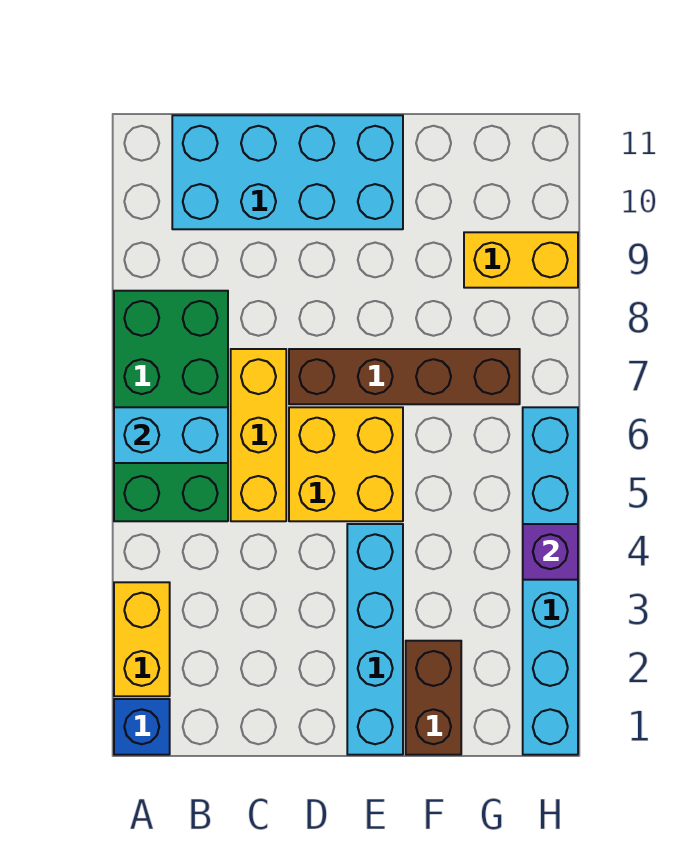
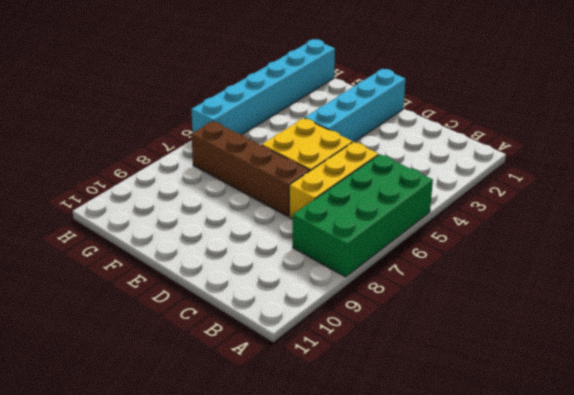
none -> blue brick A1 level 1
none -> yellow brick A2:A3 level 1
none -> cyan brick B10:E11 level 1

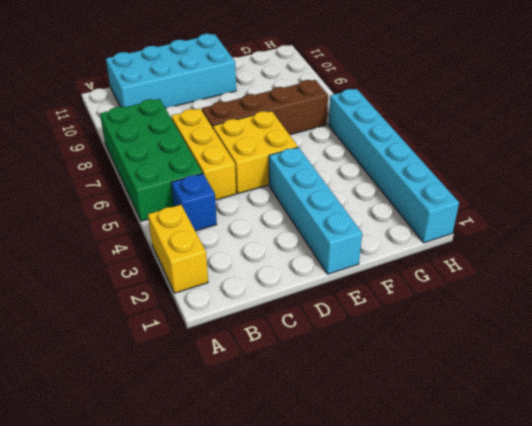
blue brick B4 level 1 -> blue brick A1 level 1
none -> brown brick F1:F2 level 1
none -> yellow brick G9:H9 level 1
none -> cyan brick A6:B6 level 2

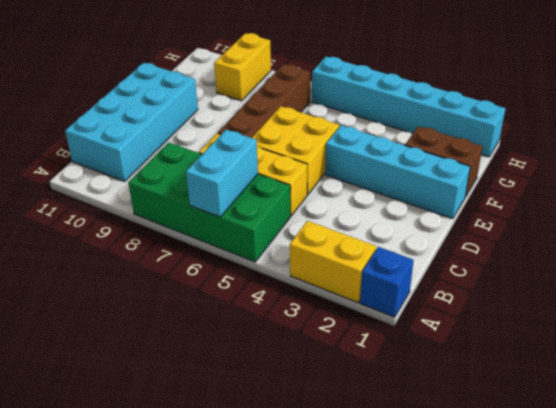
none -> purple brick H4 level 2

